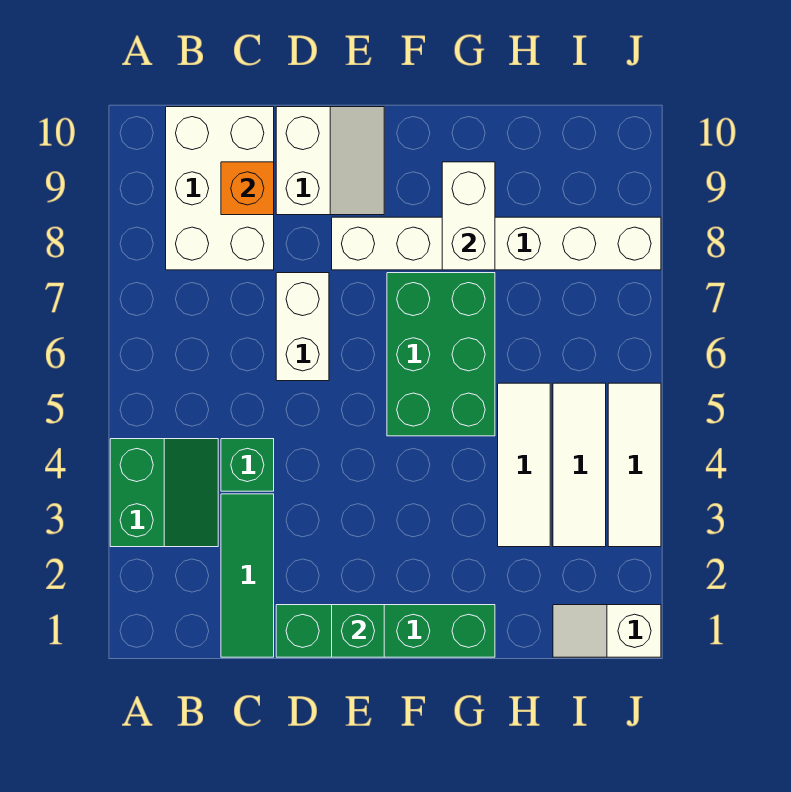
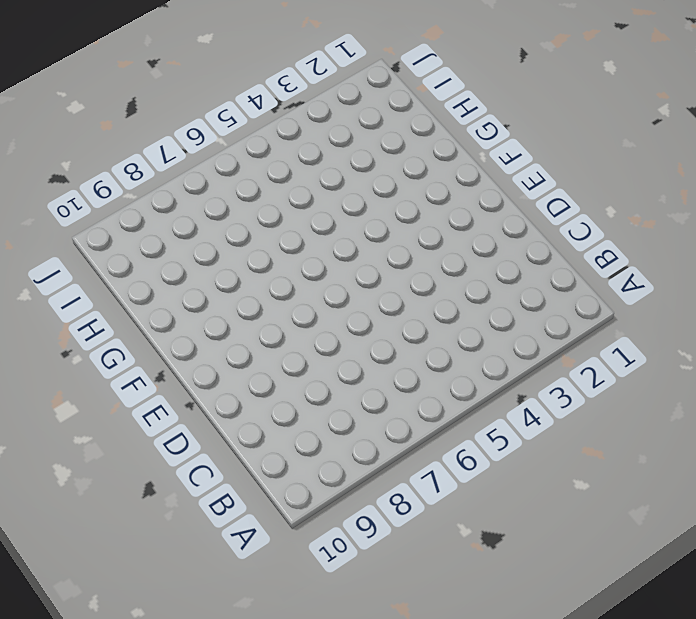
none -> green slope A3:B4 level 1 top A
none -> white brick B8:C10 level 1
none -> green tile C1:C3 level 1

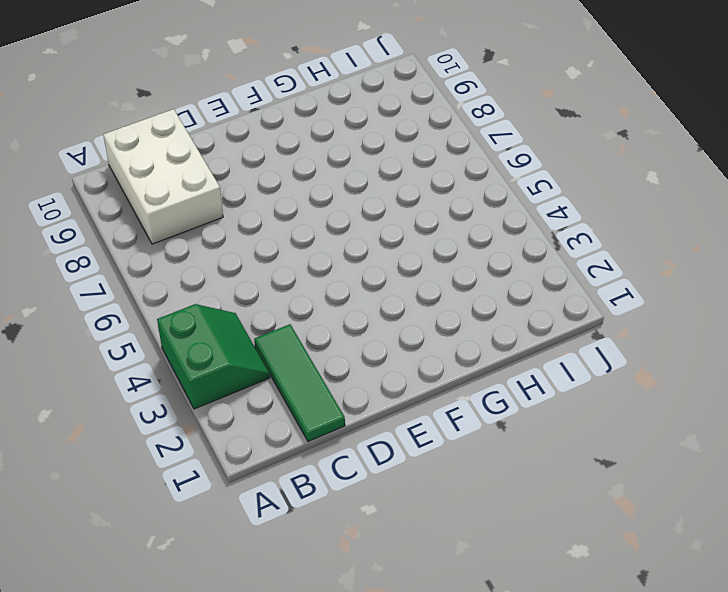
none -> green brick C4 level 1
none -> green brick D1:G1 level 1
none -> white brick D6:D7 level 1

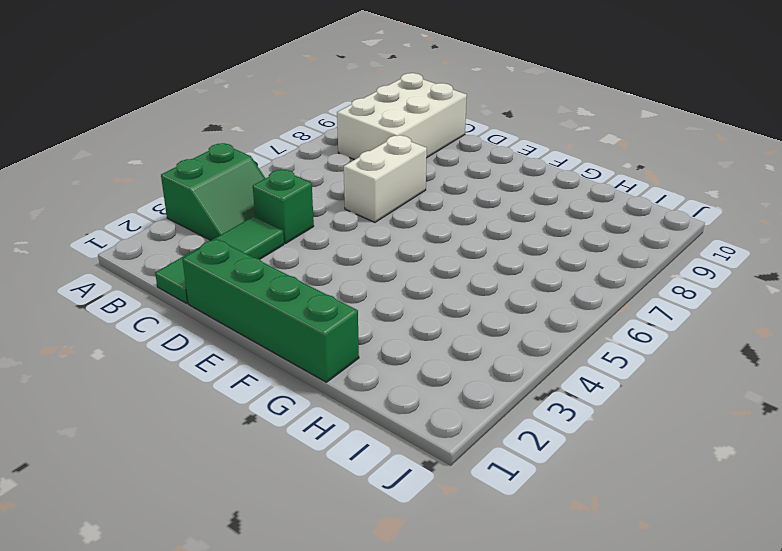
none -> white slope D9:E10 level 1 top D
none -> white brick E8:J8 level 1
none -> green brick F5:G7 level 1

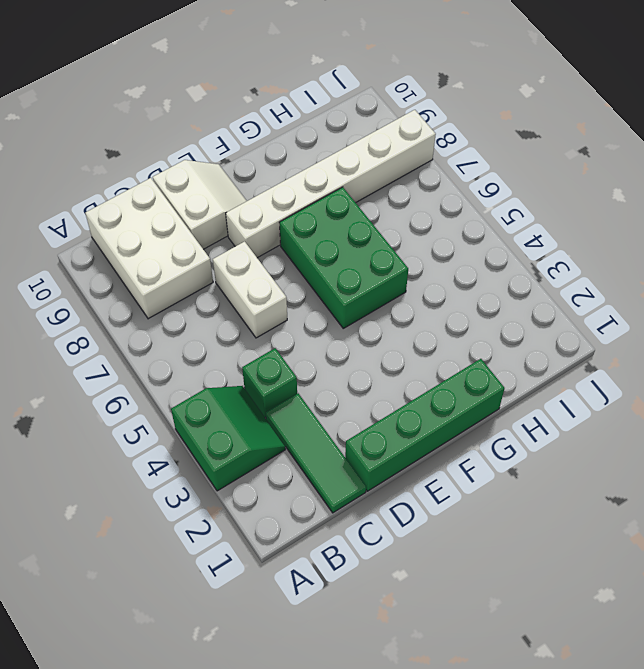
none -> white tile H3:H5 level 1
none -> white slope I1:J1 level 1 top J
none -> white tile I3:I5 level 1

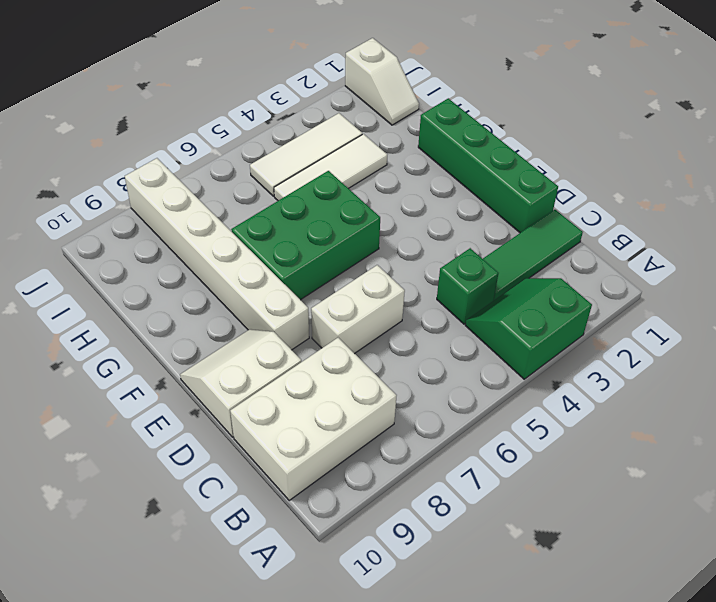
none -> white tile J3:J5 level 1
none -> orange brick C9 level 2
none -> green brick E1 level 2

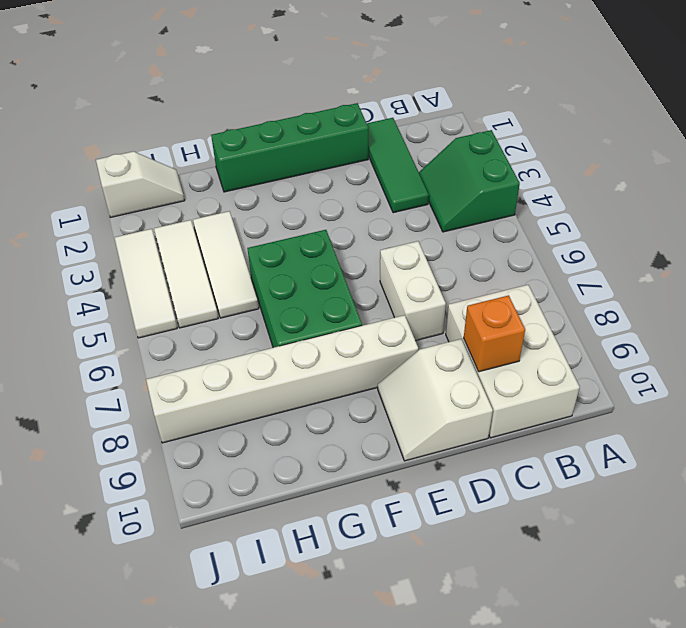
none -> green brick C4 level 1
none -> green brick E1 level 2
none -> white brick G8:G9 level 2

